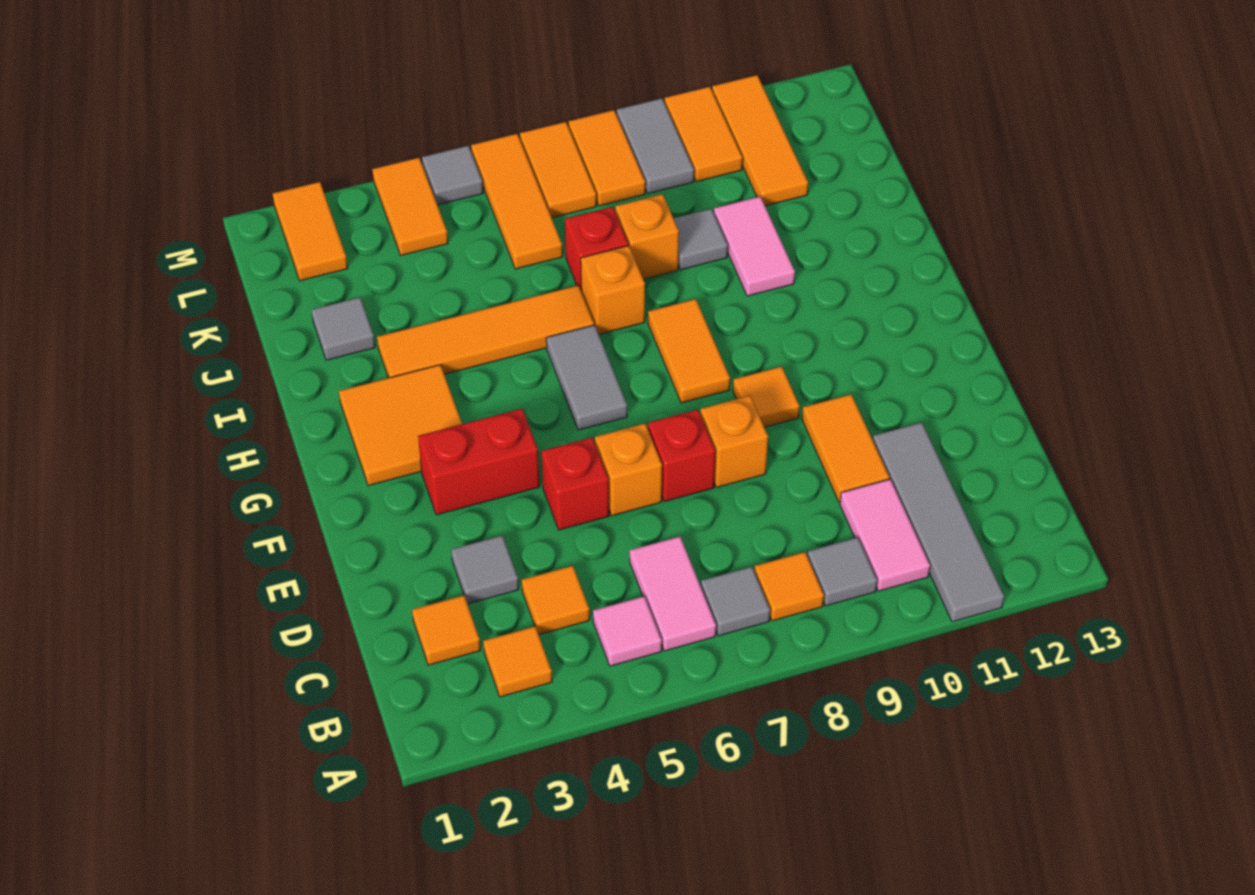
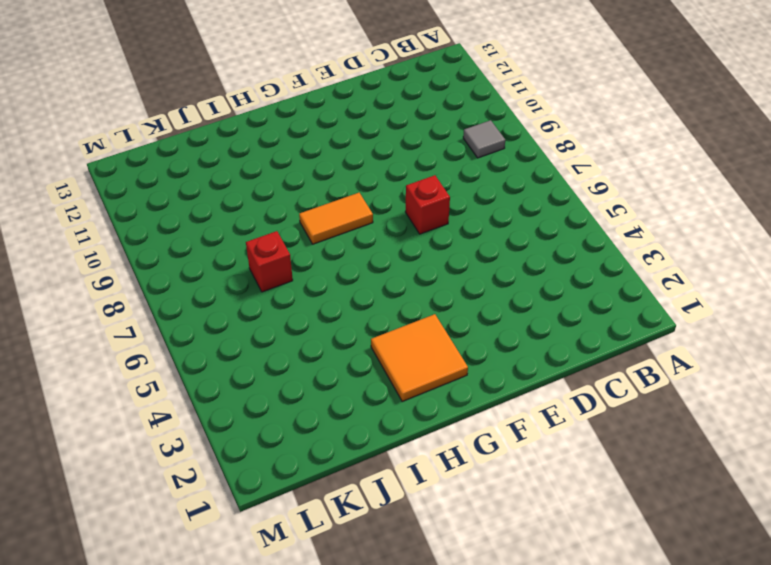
none -> grey tile A11:D11 level 1
none -> orange tile B3 level 1
none -> pink tile B5 level 1
none -> pink tile B6:C6 level 1

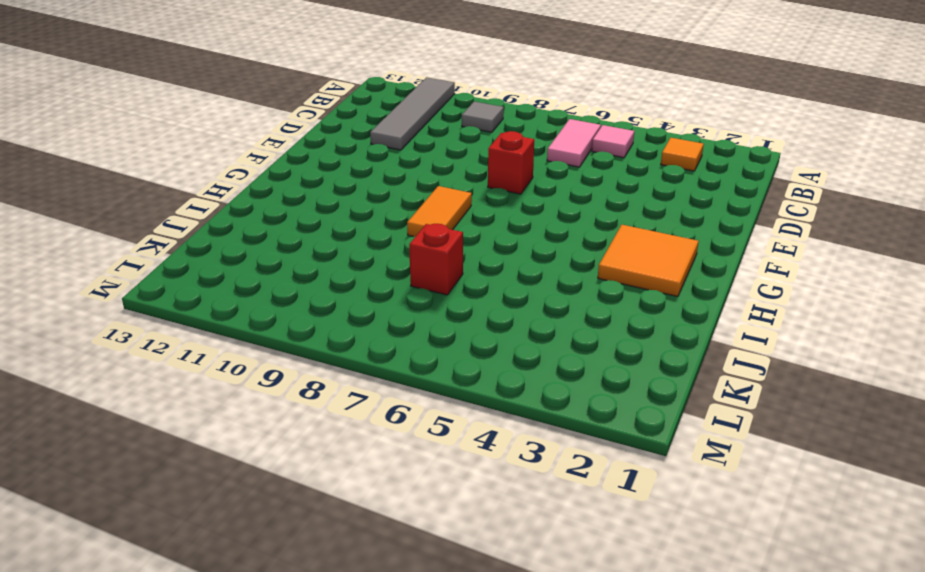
none -> grey tile B7 level 1
none -> orange tile B8 level 1
none -> pink tile B10:C10 level 1
none -> orange tile C2 level 1

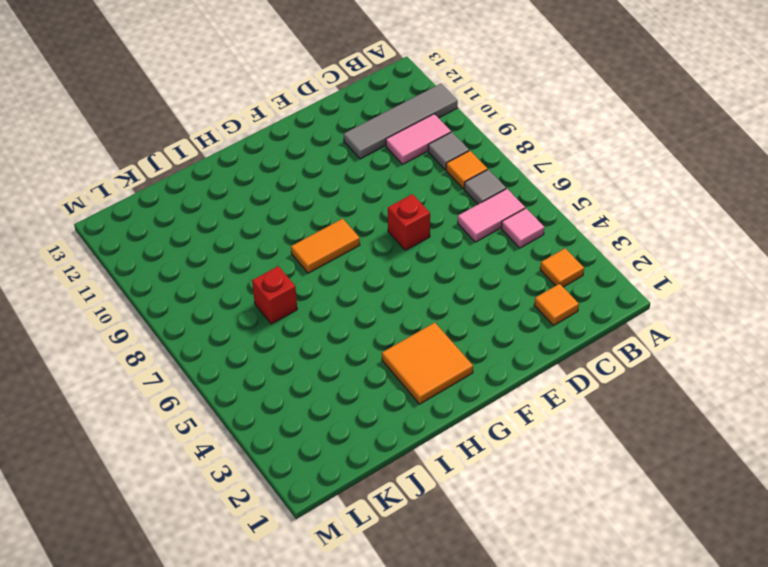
none -> orange tile C4 level 1
none -> grey tile D3 level 1
none -> orange tile D10:E10 level 1
none -> red brick E5 level 1

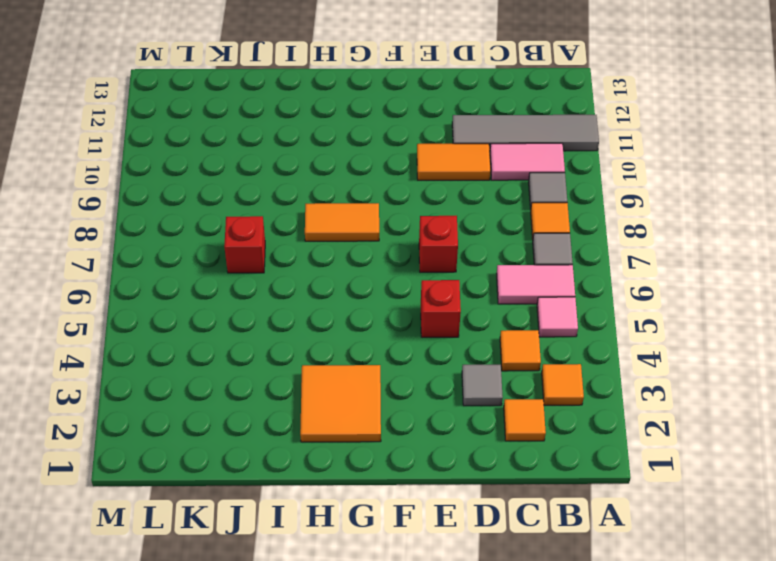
none -> orange brick E6 level 1
none -> orange brick E8 level 1
none -> red brick F3:F4 level 1
none -> orange tile F9 level 1

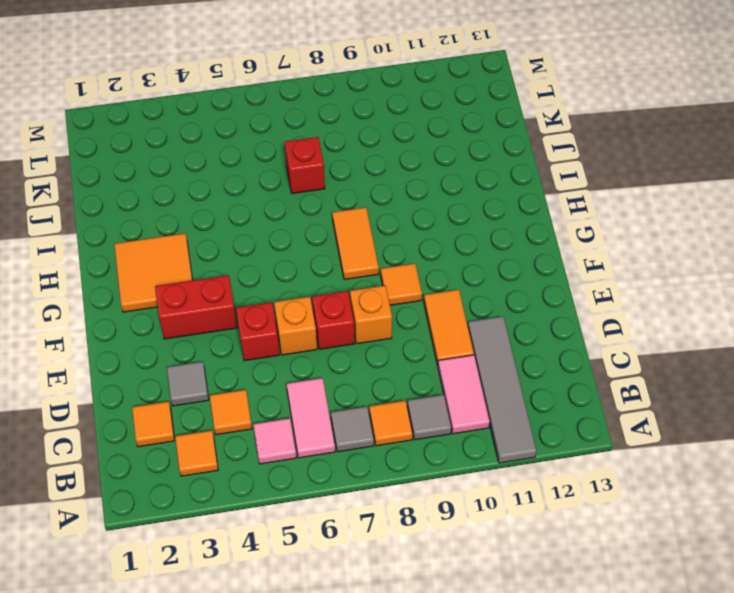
none -> grey tile G6:H6 level 1
none -> orange tile I3:I6 level 1
none -> orange brick I7 level 1
none -> pink tile I10:J10 level 1

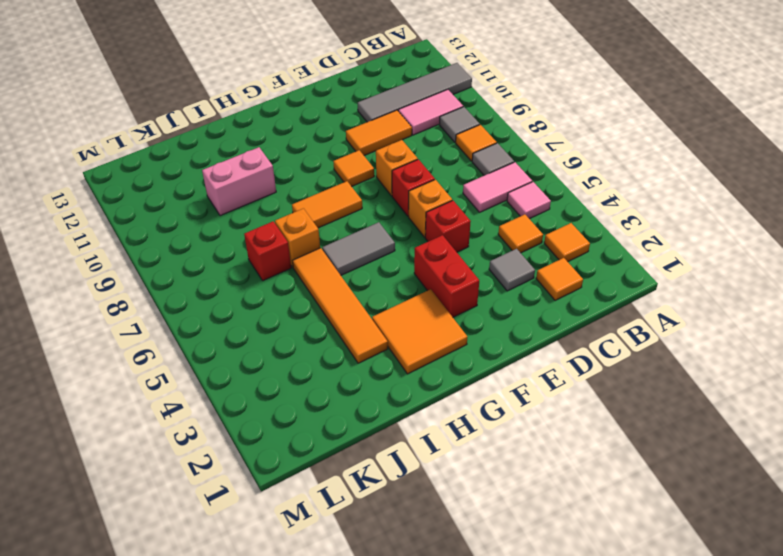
pink brick I10:J10 level 1 -> pink tile I10:J10 level 1
none -> grey tile J2 level 1
none -> orange brick J8 level 1
none -> grey tile J9 level 1
none -> orange tile K6:M6 level 1

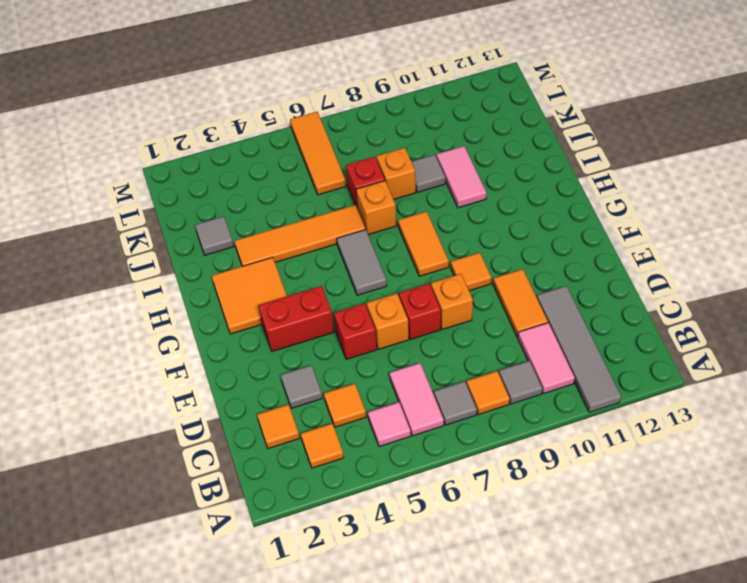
none -> orange tile K11:M11 level 1
none -> orange tile L2:M2 level 1
none -> orange tile L4:M4 level 1
none -> orange tile L7:M7 level 1

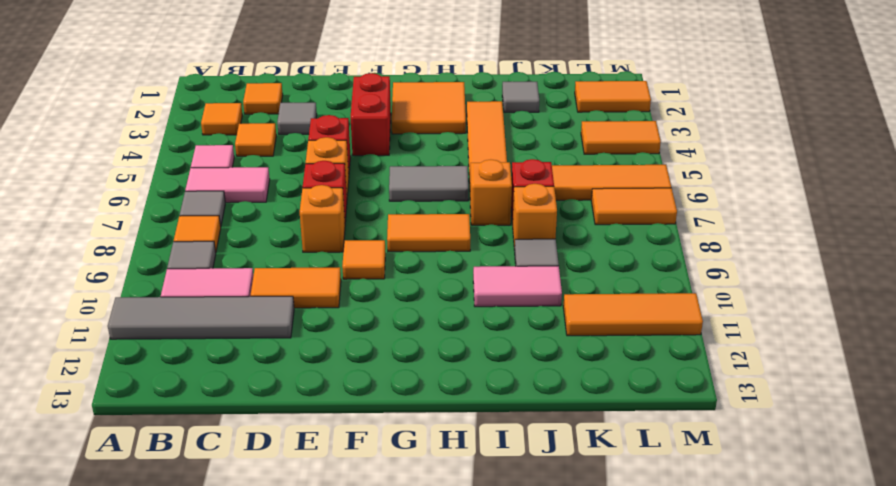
none -> orange tile L8:M8 level 1
none -> grey tile L9:M9 level 1
none -> orange tile L10:M10 level 1
none -> grey tile M5 level 1

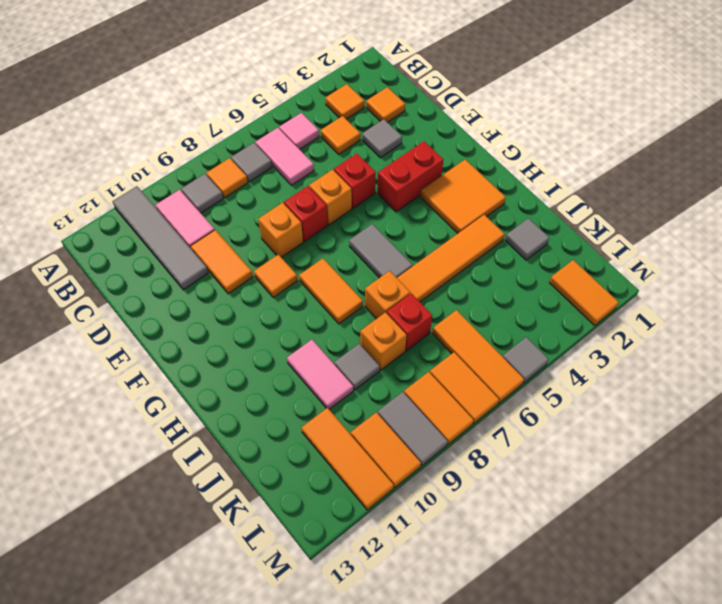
none -> orange tile L4:M4 level 1

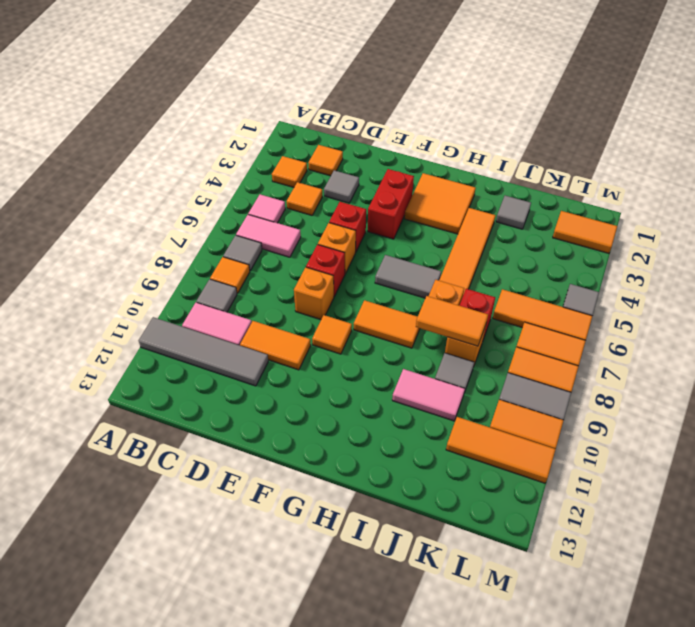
orange tile I8:J8 level 2 -> orange tile L4:M4 level 1

